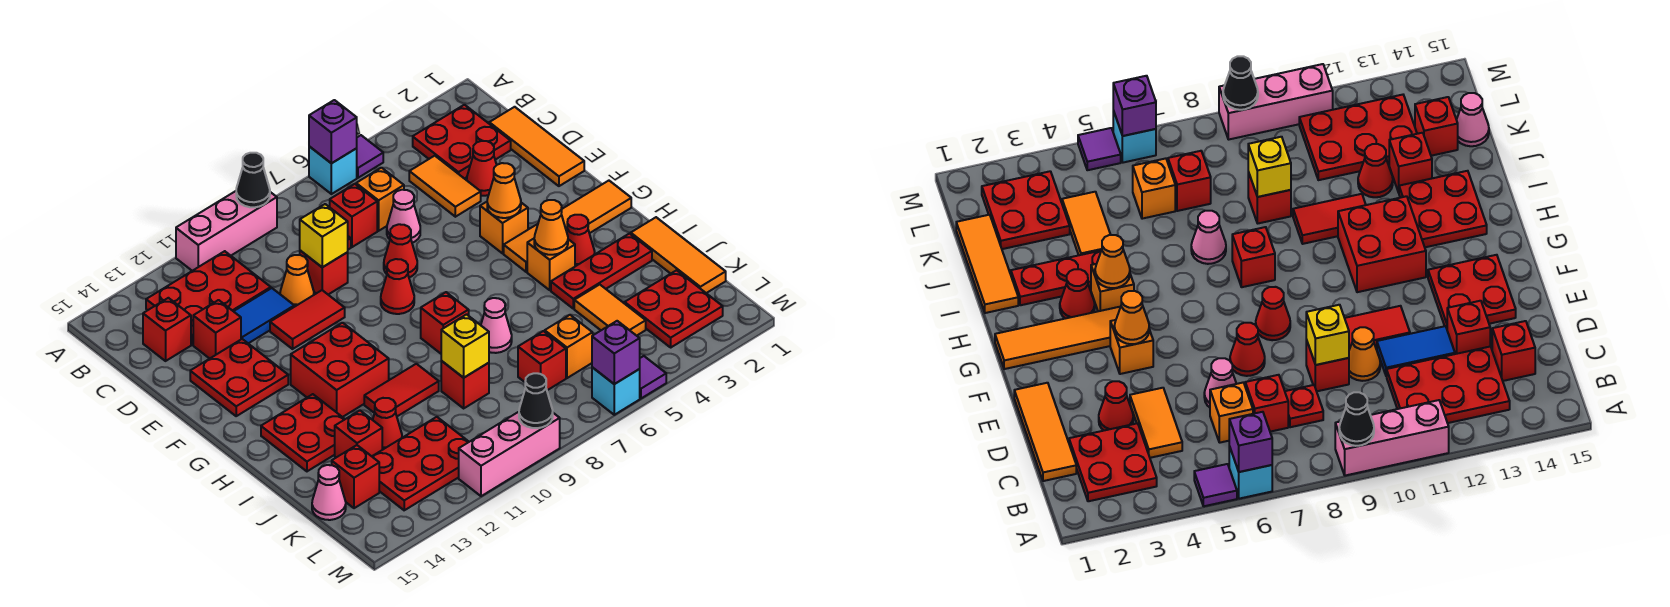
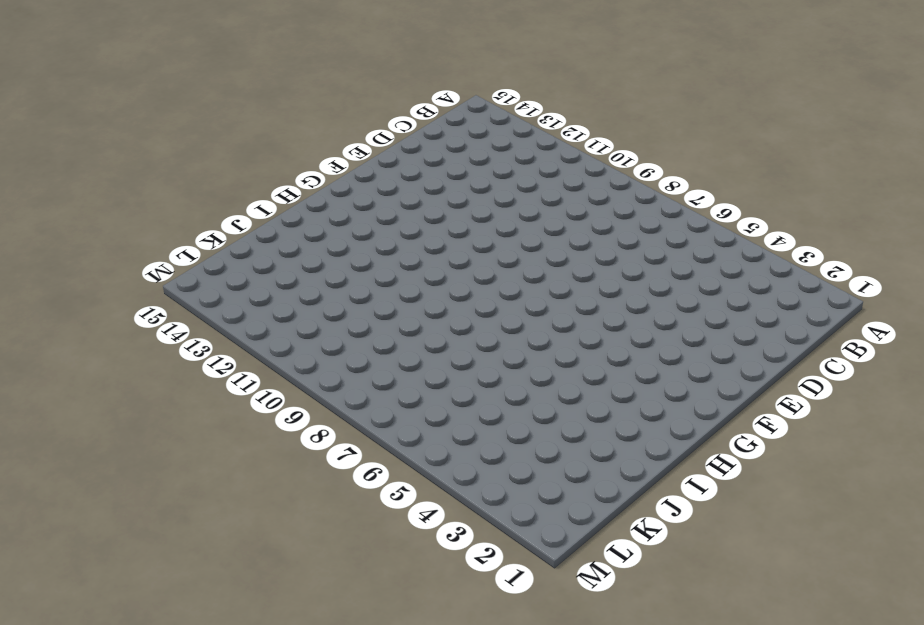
none -> purple tile A5 level 1
none -> cyan brick A6 level 1
none -> pink brick A9:A11 level 1
none -> red plate B2:C3 level 1

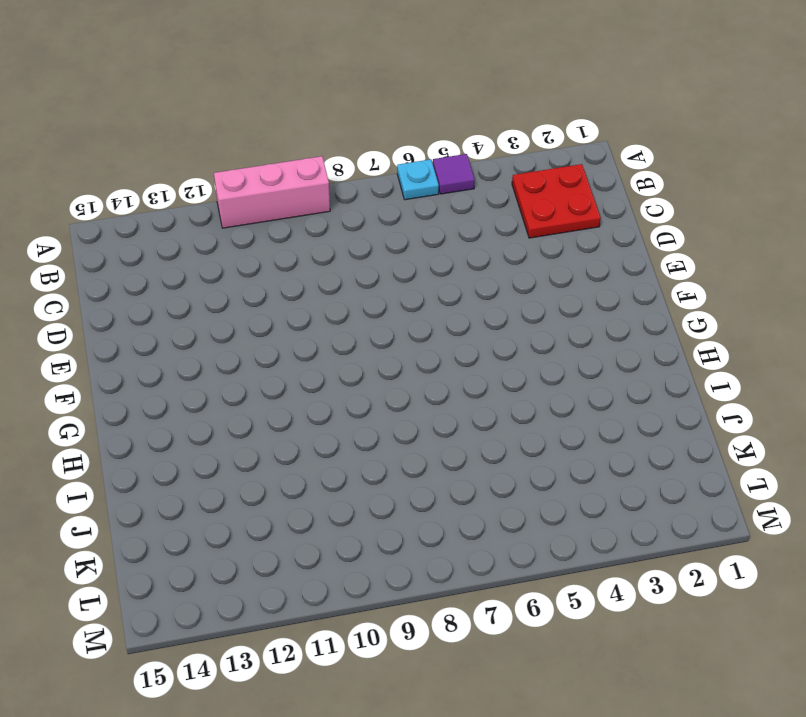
cyan plate A6 level 1 -> cyan brick A6 level 1
none -> red plate B11:C13 level 1
none -> orange tile C1:E1 level 1
none -> orange tile C4:D4 level 1
none -> orange brick C6 level 1

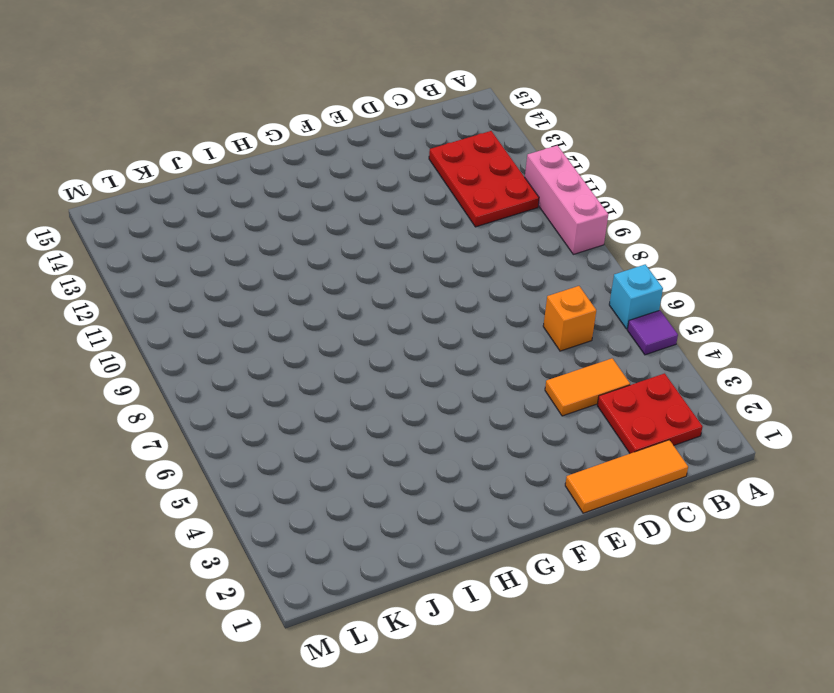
none -> red brick C7 level 1
none -> red plate C8 level 1
none -> red brick C14 level 1
none -> red cone D3 level 1

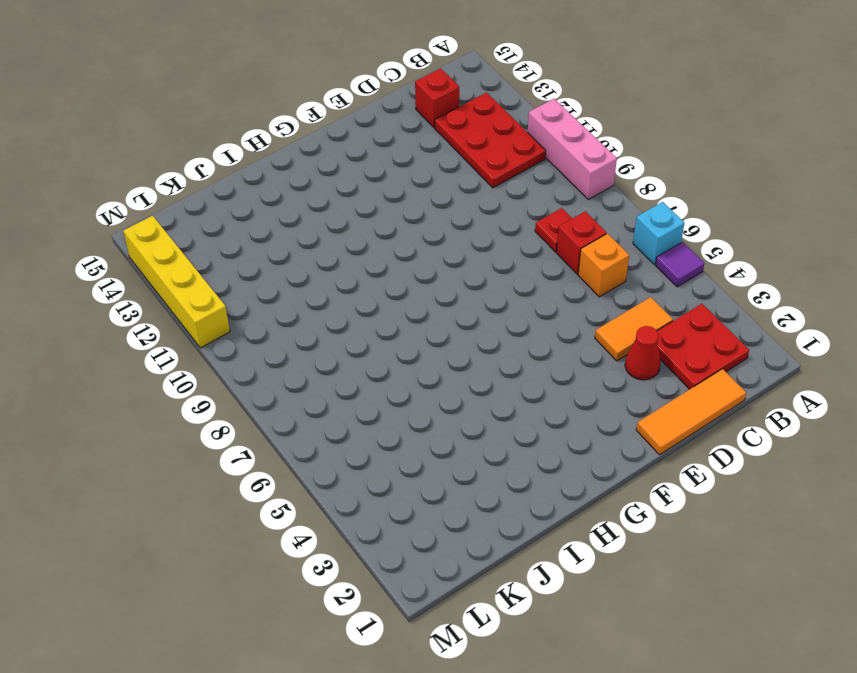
yellow brick M11:M14 level 1 -> pink brick M9:M11 level 1
none -> pink cone D6 level 1
none -> red brick D9 level 1
none -> orange cone D10 level 1
none -> blue tile D11:D12 level 1

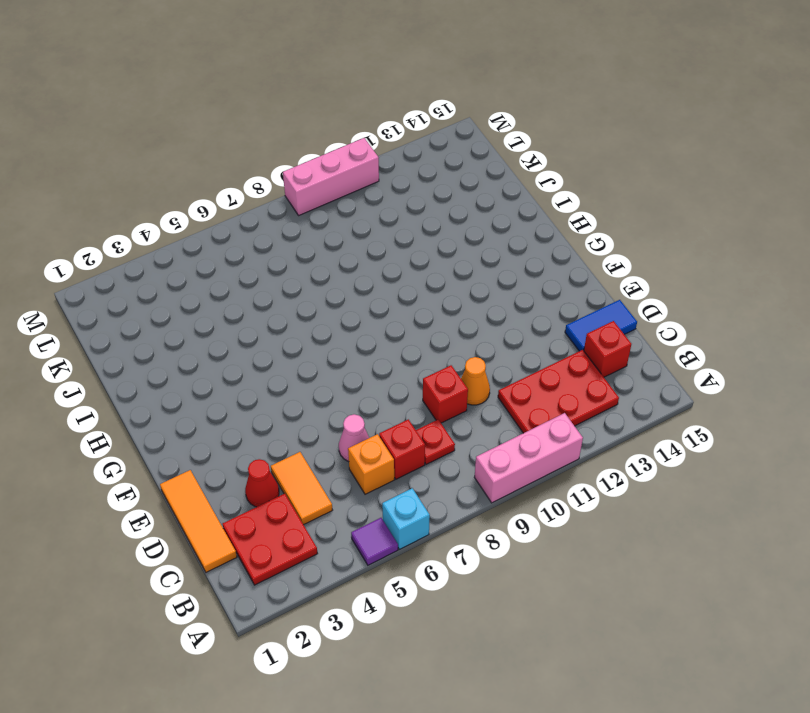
blue tile D14:D15 level 1 -> blue tile D11:D12 level 1
none -> red brick D13 level 1
none -> red cone E7 level 1
none -> red tile E10:E11 level 1
none -> red plate E13:F14 level 1

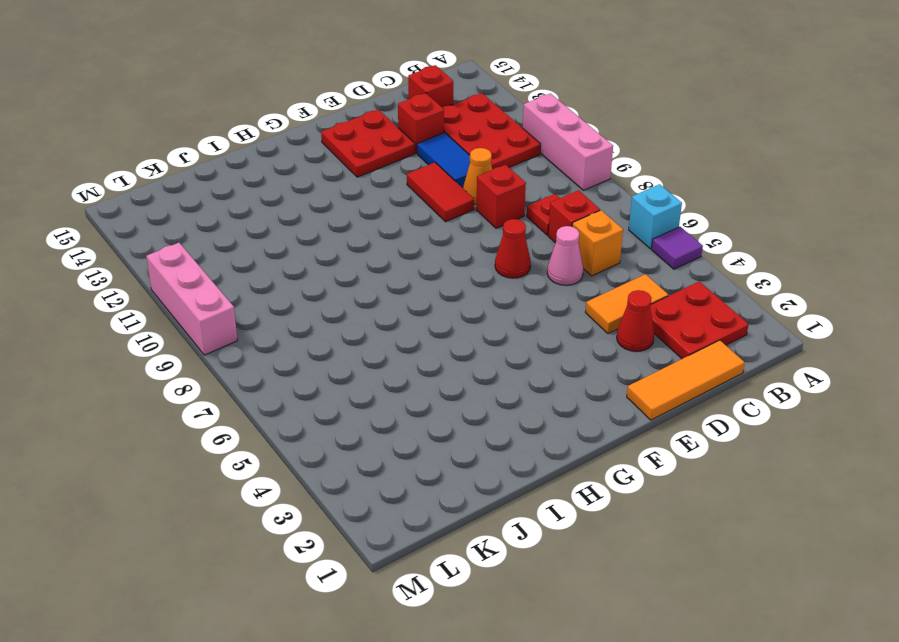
none -> orange brick F4 level 1
none -> red cone F8 level 1
none -> orange tile G1:G4 level 1
none -> red brick G11:H12 level 1

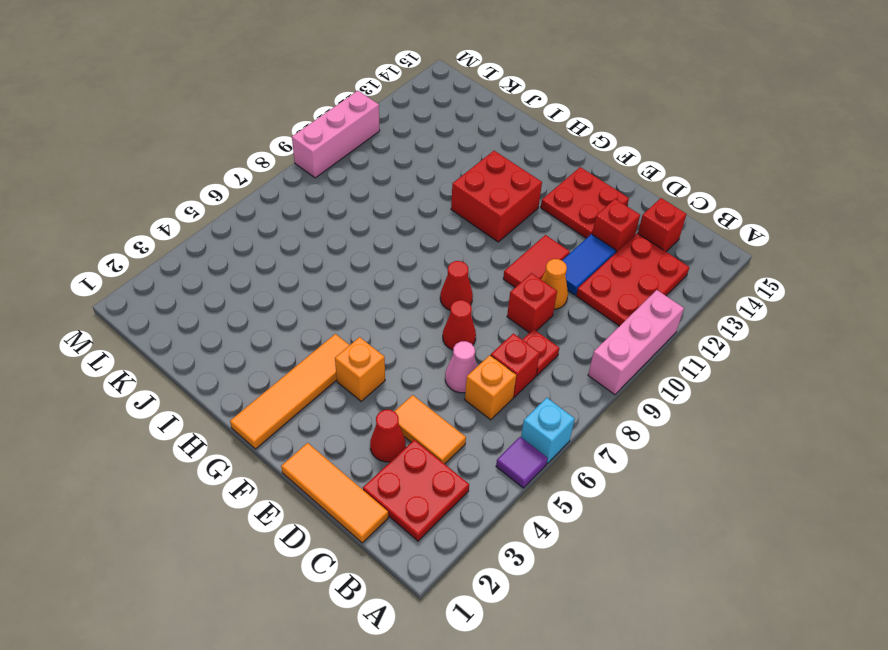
none -> red cone H3 level 1
none -> orange brick H4 level 1
none -> red brick H8 level 1
none -> red plate H13:I14 level 1

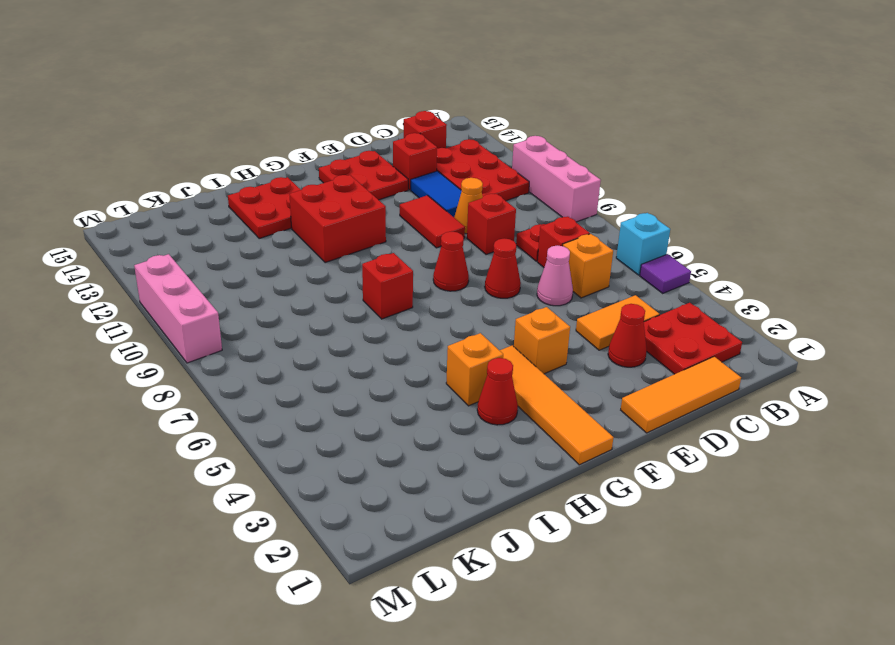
none -> orange tile I1:K1 level 1
none -> red plate I2:I4 level 1
none -> pink cone I7 level 1
none -> red tile I10:I11 level 1

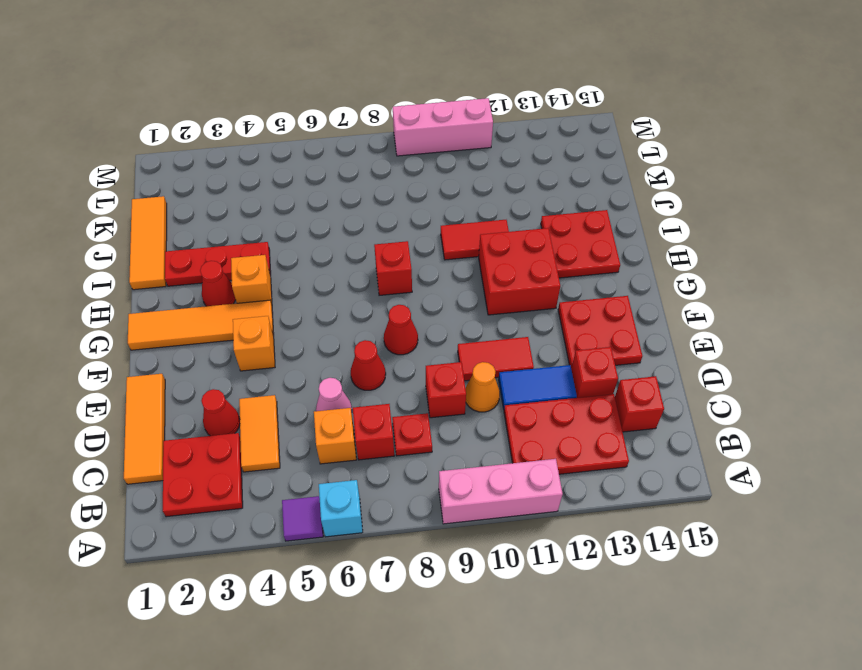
none -> pink cone I7 level 1
none -> orange tile J4:K4 level 1
none -> red brick J9 level 1
none -> red cone J12 level 1

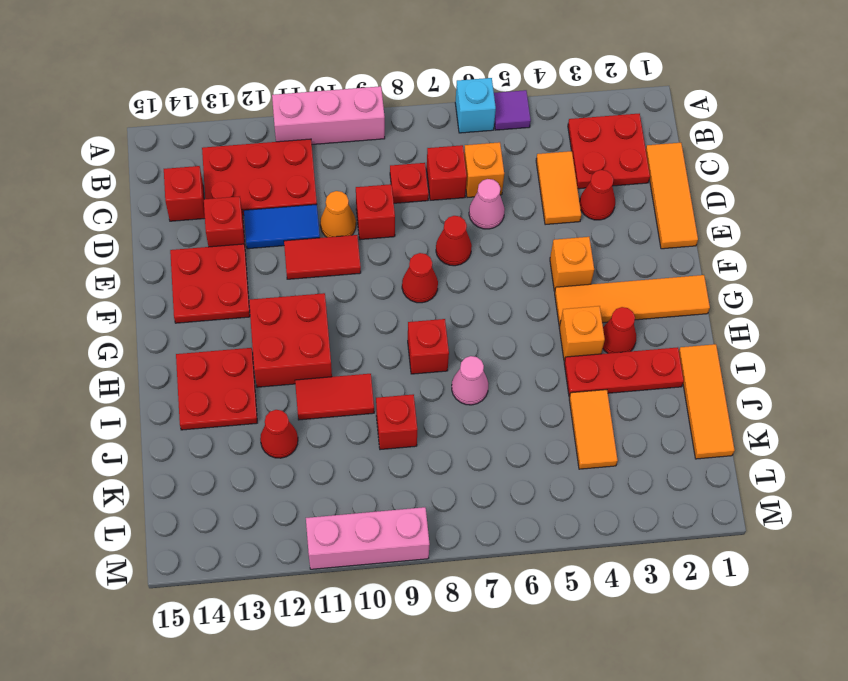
none -> red brick J13 level 1
none -> red plate K2:L3 level 1
none -> orange brick K6 level 1
none -> red brick K7 level 1

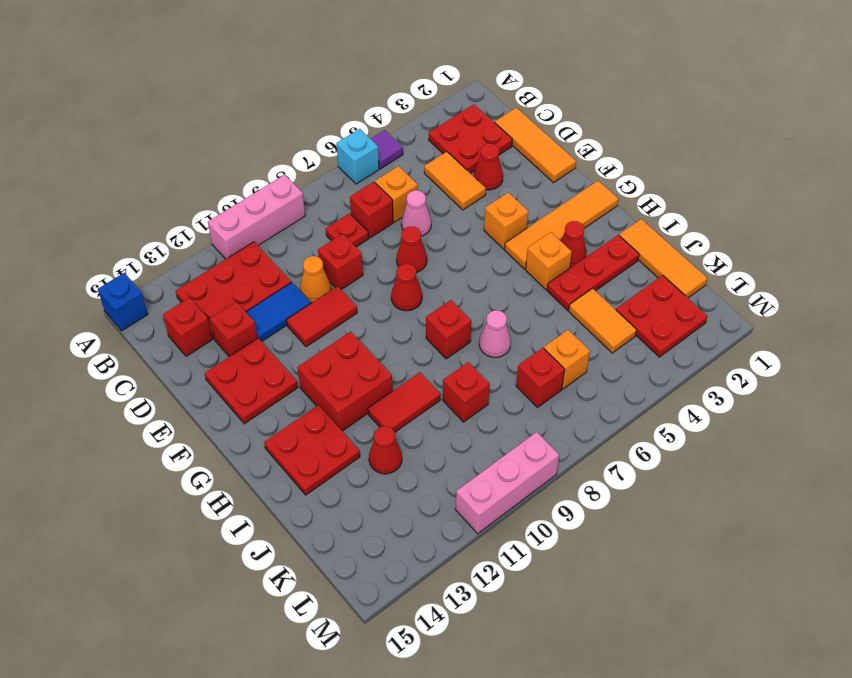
blue brick A15 level 1 -> none
none -> red brick J13 level 1
none -> red plate K11:L13 level 1
none -> red brick K14 level 1
none -> pink cone K15 level 1

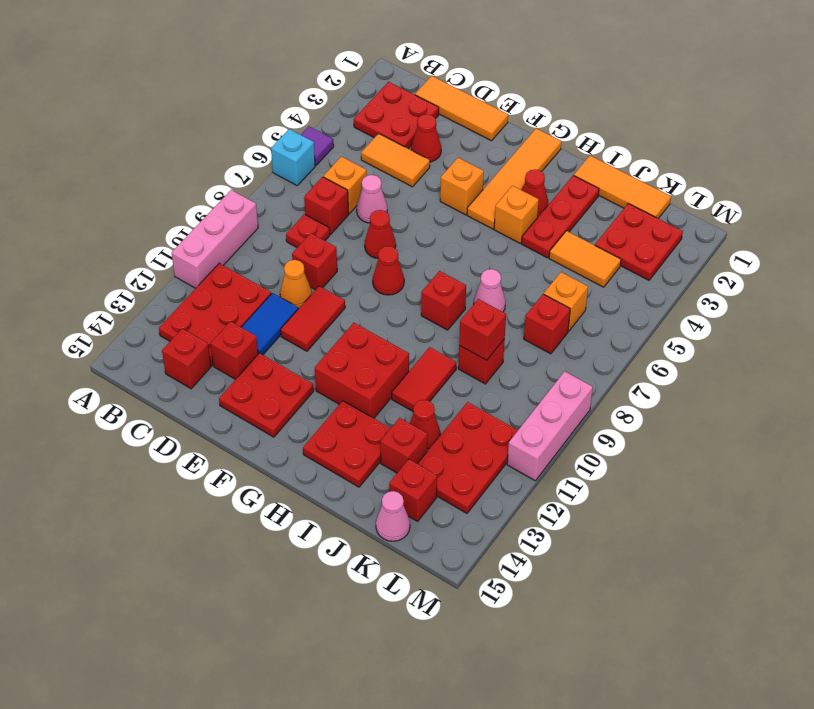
red brick J9 level 2 -> yellow brick J9 level 2
none -> purple tile M5 level 1
none -> cyan brick M6 level 1
none -> purple brick A6 level 2
none -> black cone A9 level 2

